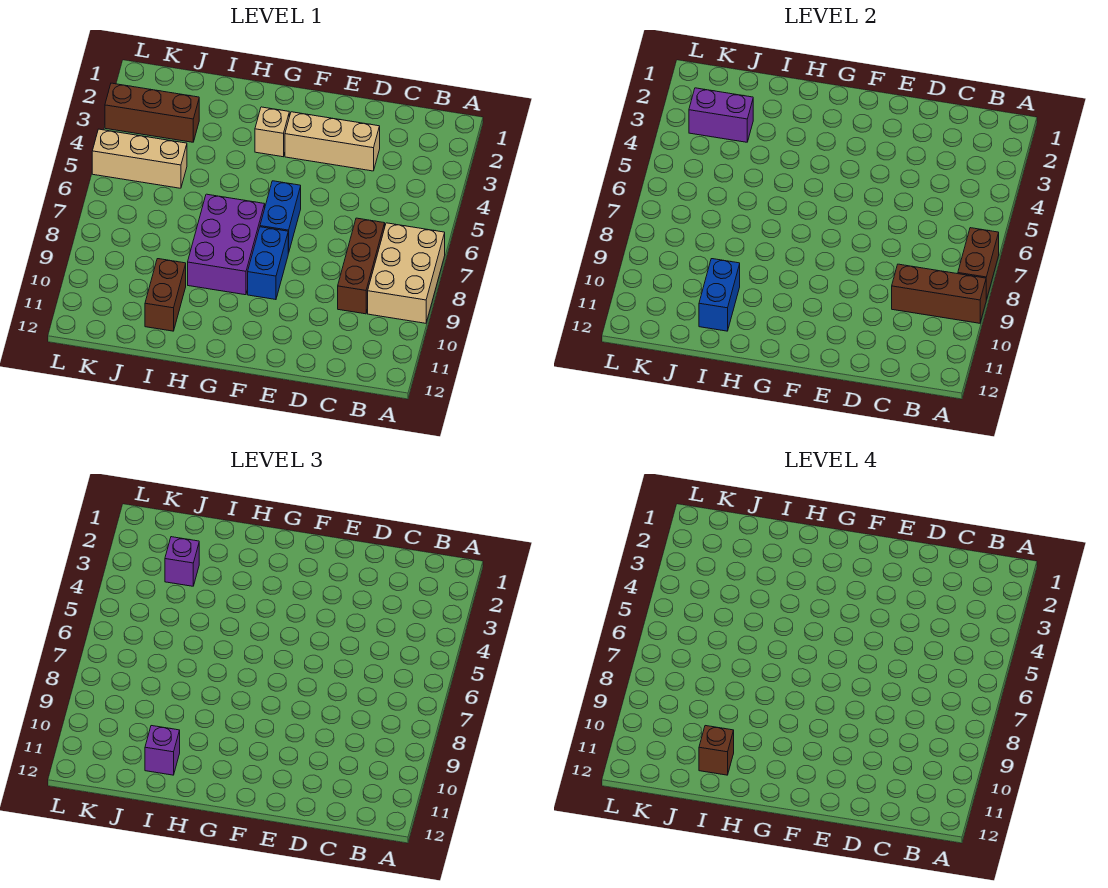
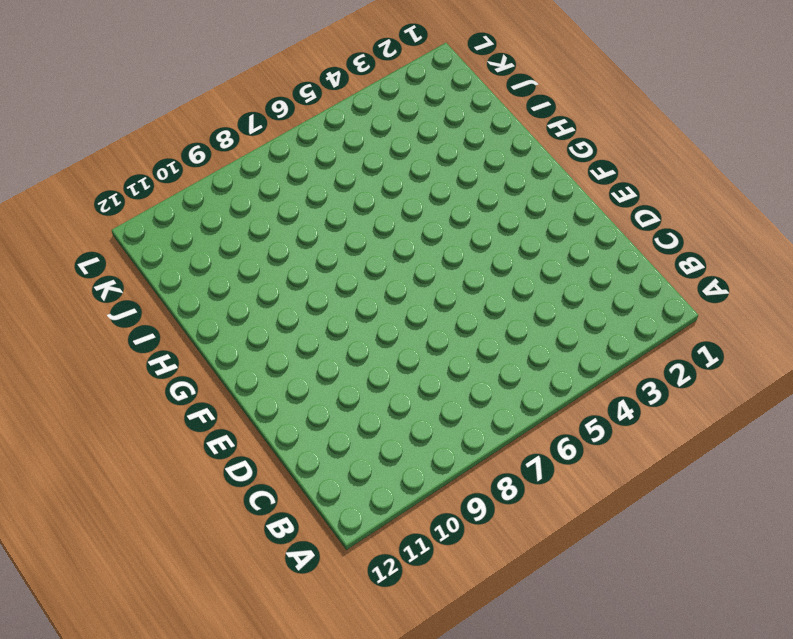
none -> tan brick A7:B9 level 1
none -> brown brick C7:C9 level 1
none -> tan brick D3:F3 level 1

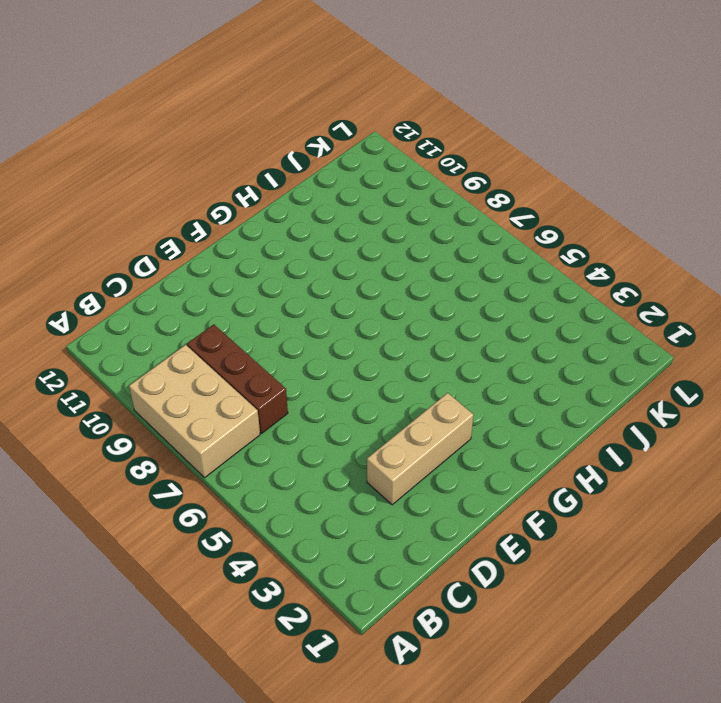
none -> blue brick F6:F7 level 1
none -> blue brick F8:F9 level 1
none -> tan brick G3 level 1

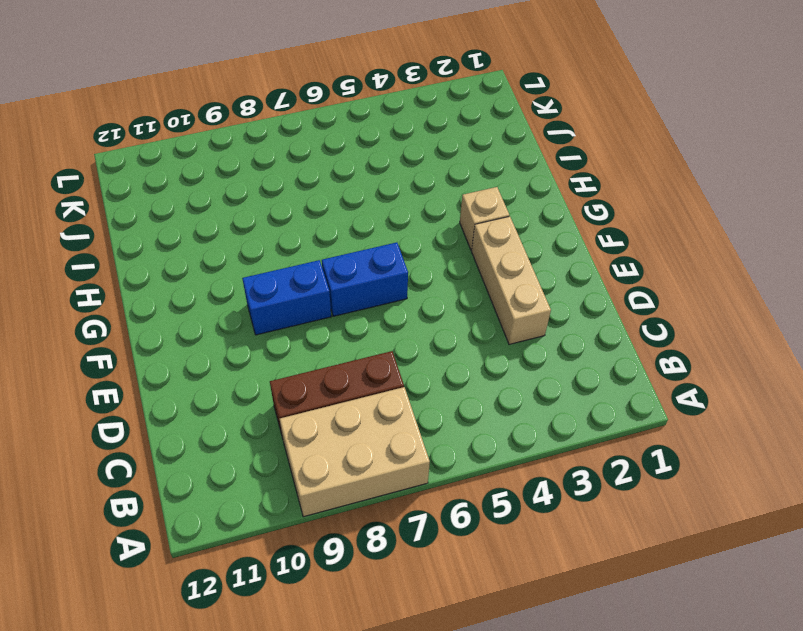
none -> purple brick G7:H9 level 1
none -> brown brick I10:I11 level 1
none -> brown brick J3:L3 level 1

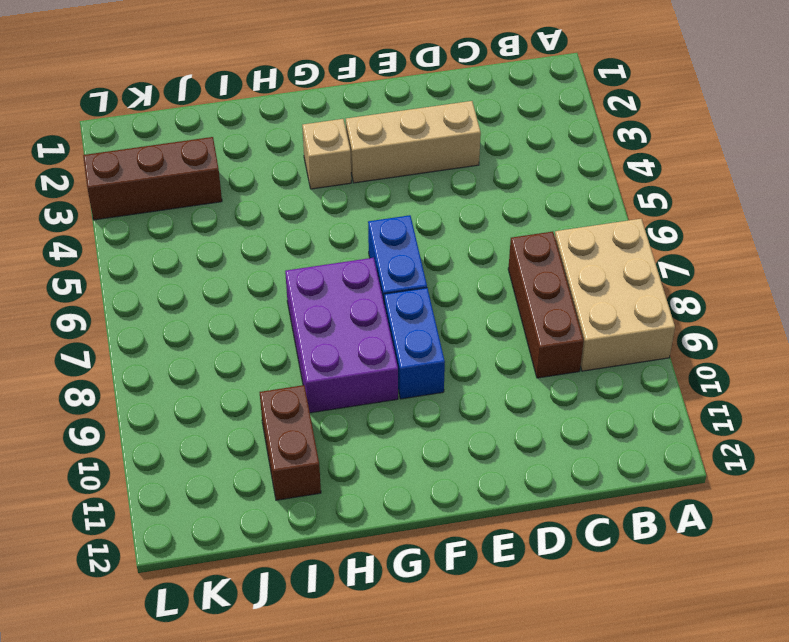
none -> tan brick J5:L5 level 1
none -> brown brick A7:A8 level 2
none -> brown brick A9:C9 level 2

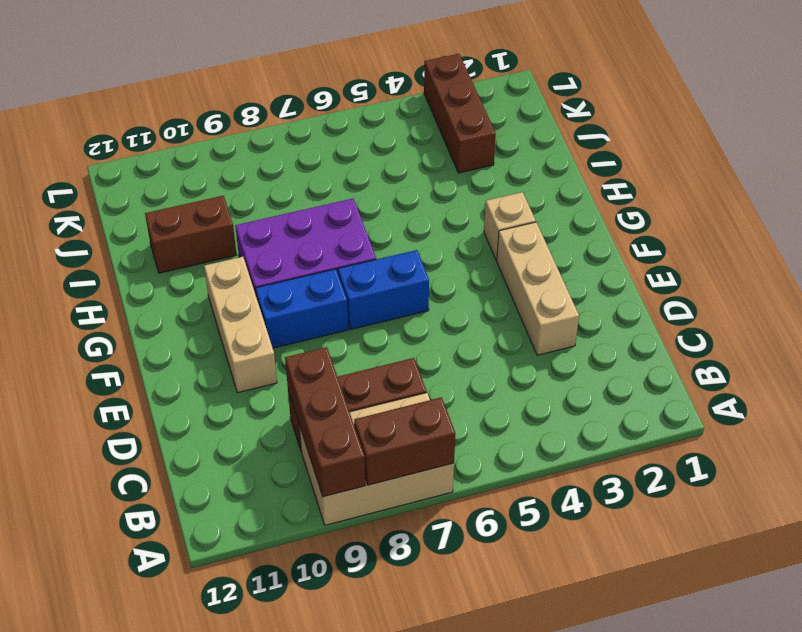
tan brick E10:G10 level 1 -> tan brick J5:L5 level 1
none -> blue brick I10:I11 level 2
none -> purple brick J3:K3 level 2
none -> purple brick I11 level 3

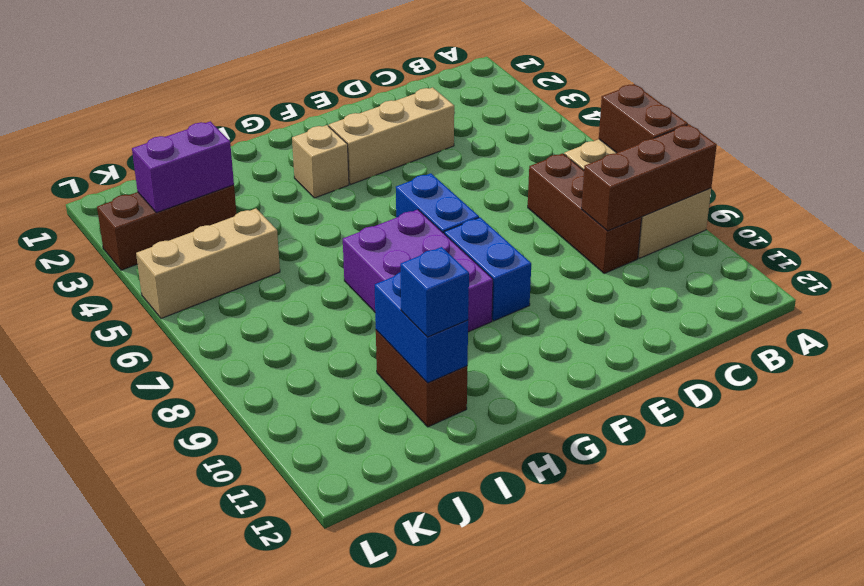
blue brick I11 level 3 -> purple brick I11 level 3
none -> purple brick J3 level 3
none -> brown brick I11 level 4

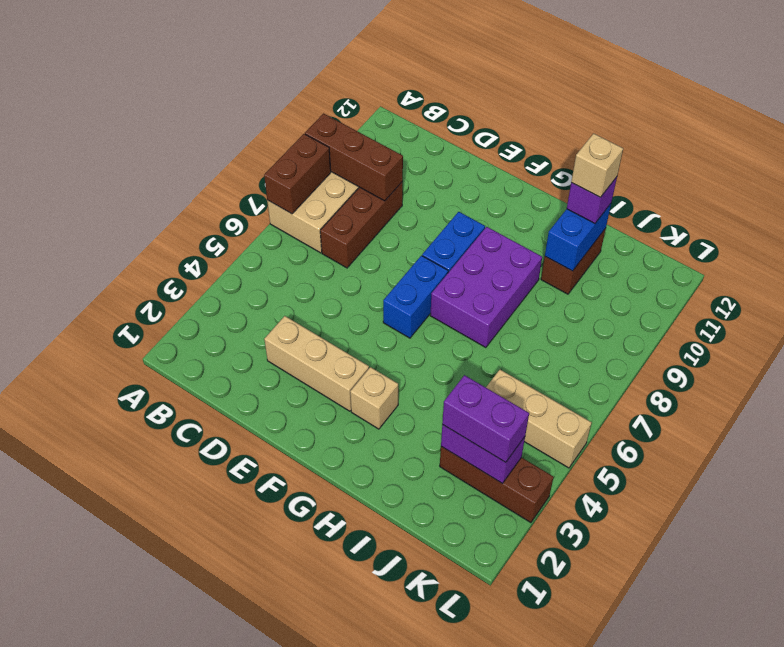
tan brick I11 level 4 -> brown brick I11 level 4
purple brick J3:K3 level 3 -> purple brick J3 level 3

